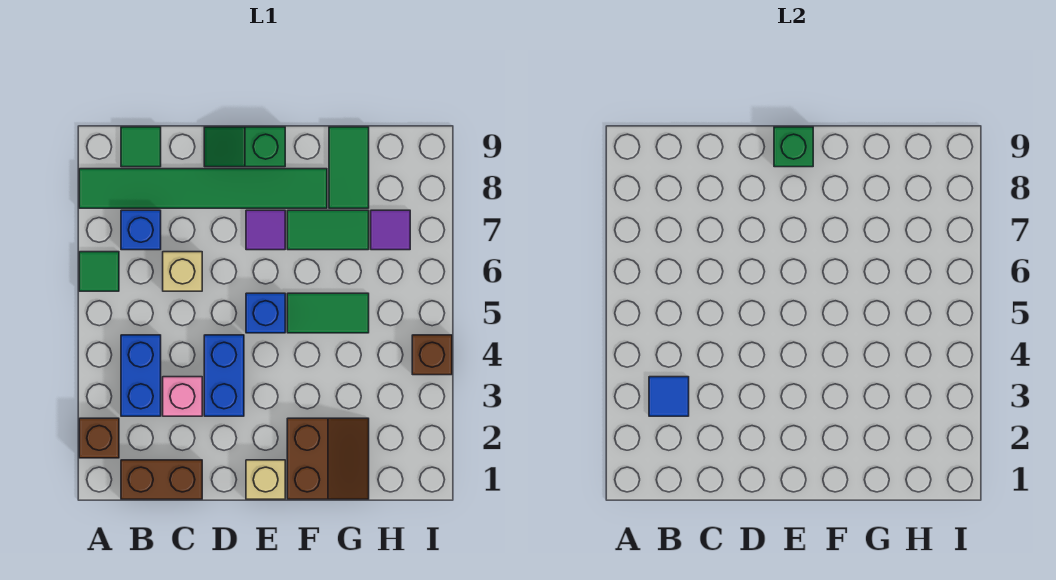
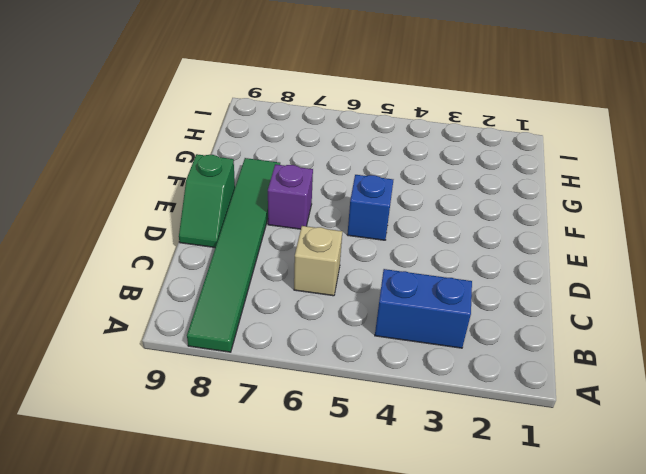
purple brick E7 level 1 -> purple tile E7 level 1
none -> brown brick A2 level 1
none -> green tile A6 level 1
none -> brown brick B1:C1 level 1

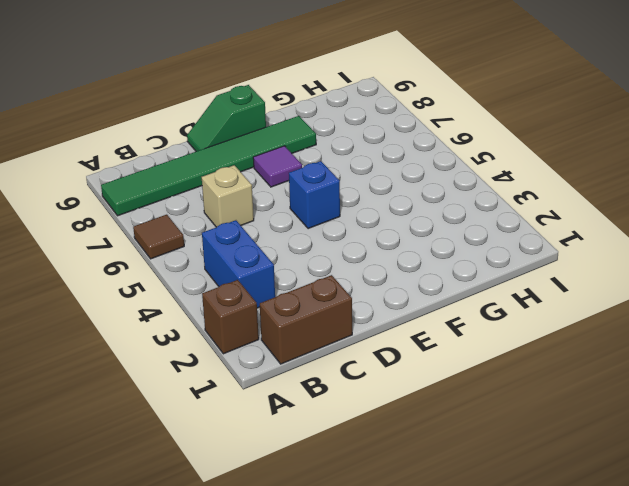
brown tile A6 level 1 -> green tile A6 level 1
none -> blue brick B7 level 1
none -> green tile B9 level 1
none -> pink brick C3 level 1

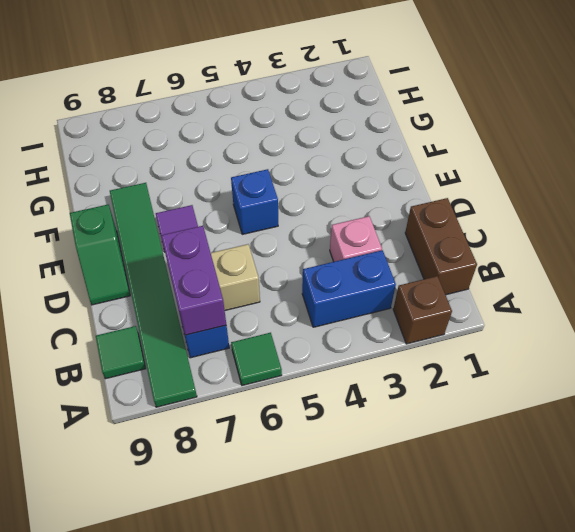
purple brick B7:C7 level 2 -> none
none -> blue brick D3:D4 level 1
none -> tan brick E1 level 1
none -> brown slope F1:G2 level 1 top F

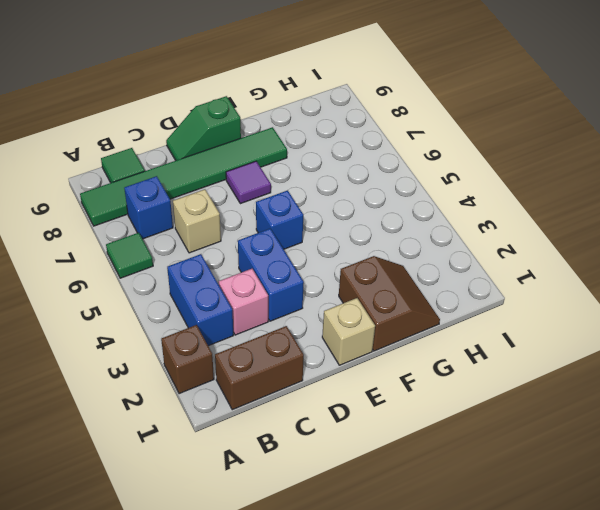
none -> green tile F5:G5 level 1
none -> green tile F7:G7 level 1
none -> green tile G8:G9 level 1

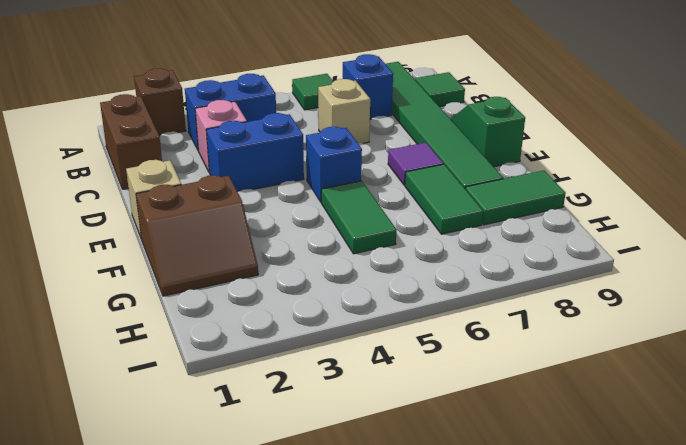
none -> purple tile H7 level 1
none -> brown brick I4 level 1
none -> blue tile B3 level 2

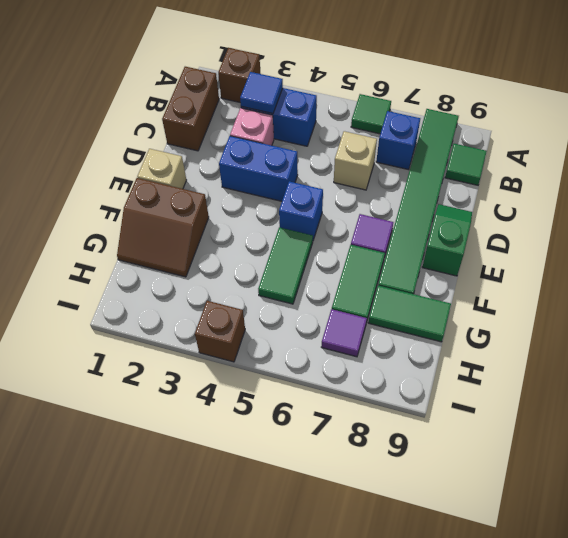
none -> green brick E9 level 2

